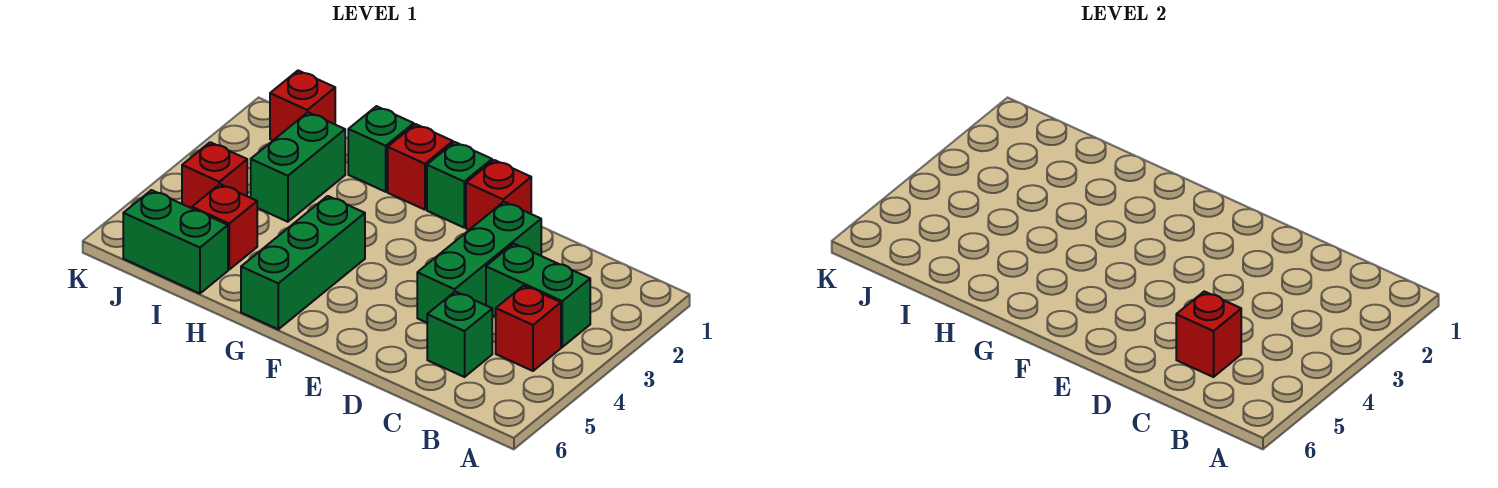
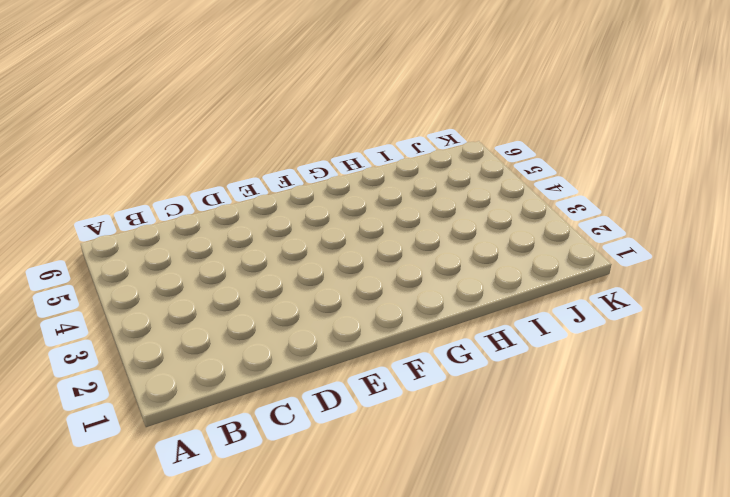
none -> green brick B3:C3 level 1
none -> red brick B4 level 1
none -> green brick C5 level 1

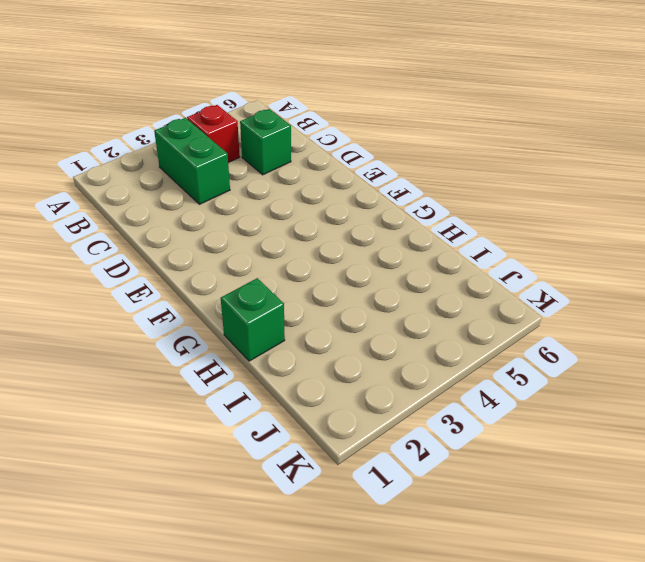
none -> green brick D2:D4 level 1
none -> red brick E1 level 1
none -> green brick F1 level 1

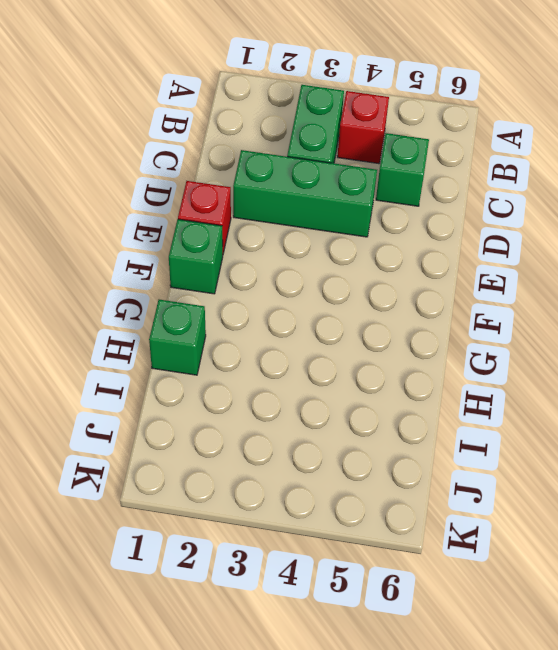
none -> red brick G1 level 1
none -> green brick G4:G6 level 1
none -> green brick I2:I3 level 1

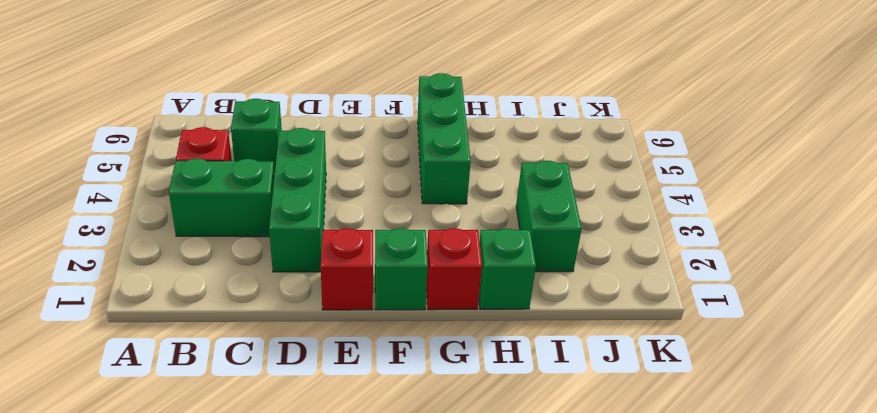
none -> red brick I5 level 1
none -> green brick I6:J6 level 1
none -> red brick J1 level 1

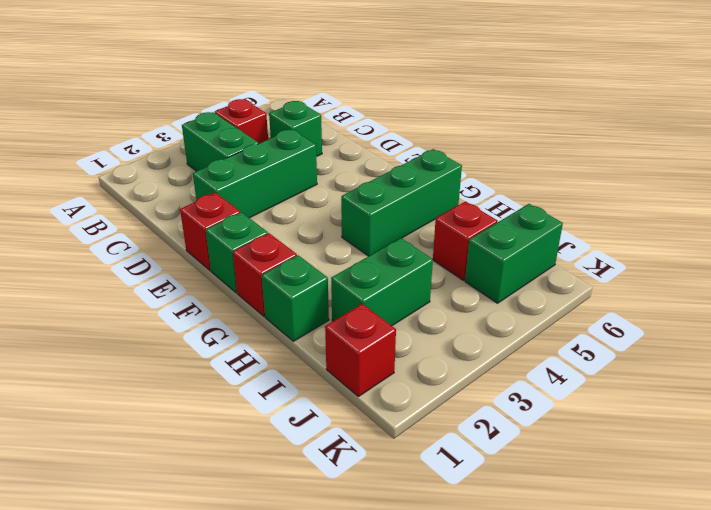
green brick J5:J6 level 1 -> green brick I6:J6 level 1
none -> red brick J4 level 1
none -> red brick C5 level 2

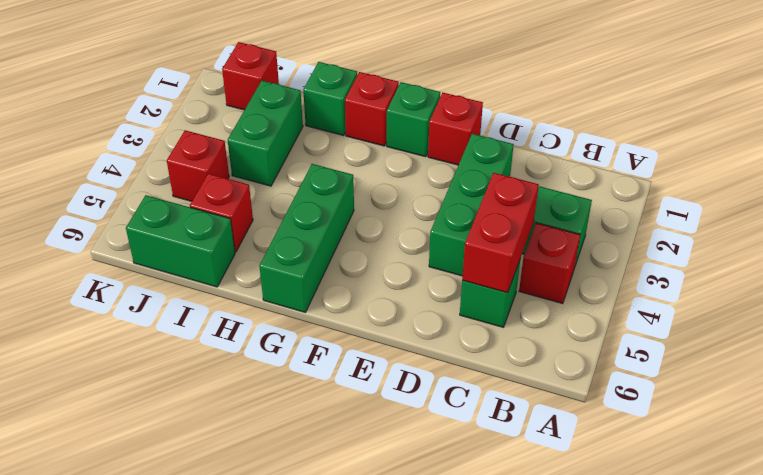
red brick C4:C5 level 2 -> red brick C5 level 2

